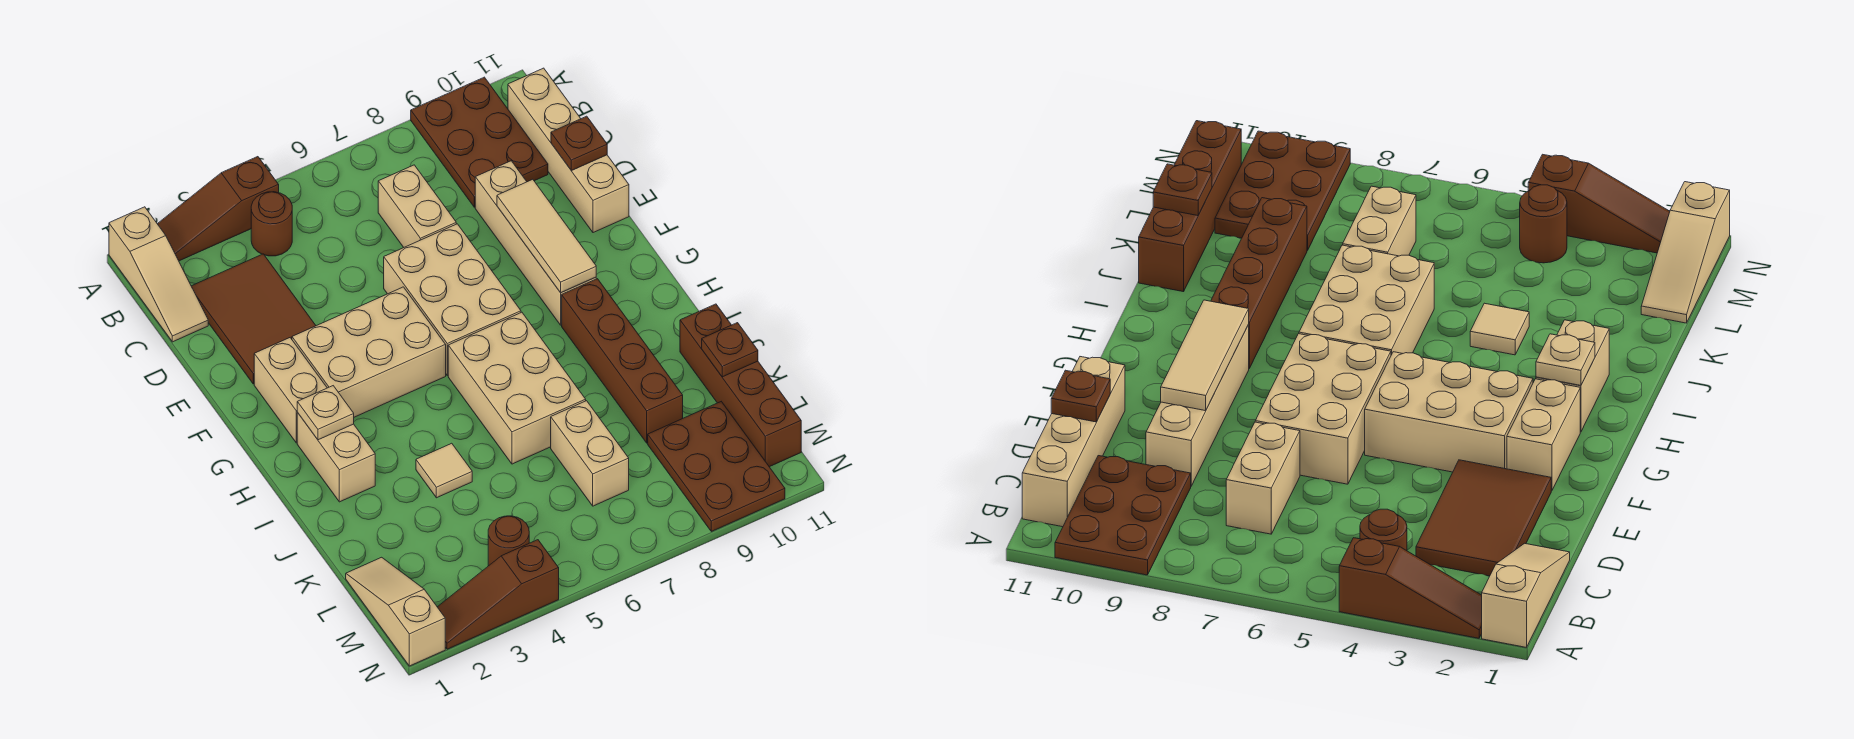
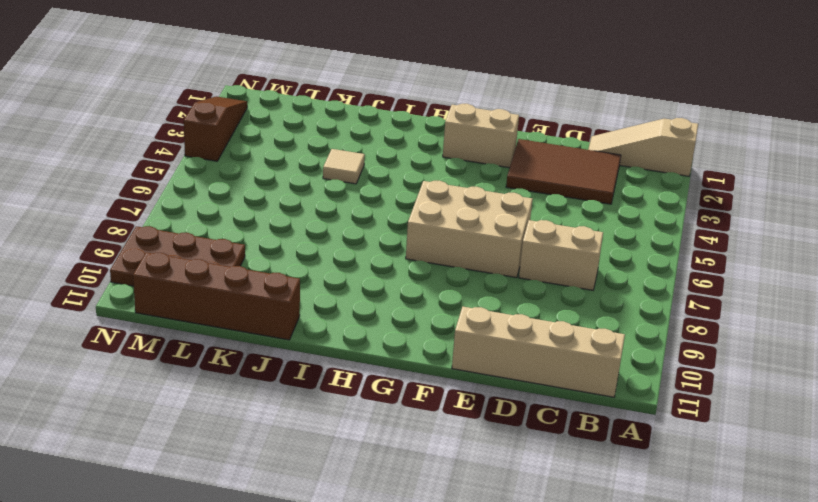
none -> brown slope A2:A4 level 1 top 4
none -> brown plate A9:C10 level 1
none -> brown round brick B4 level 1

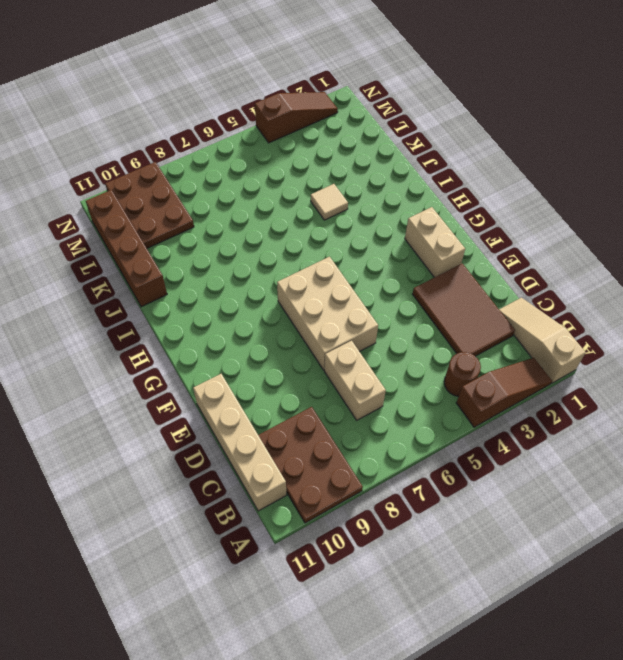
none -> tan brick D9:G9 level 1
none -> tan brick F3:G5 level 1
none -> tan brick H2:I2 level 1

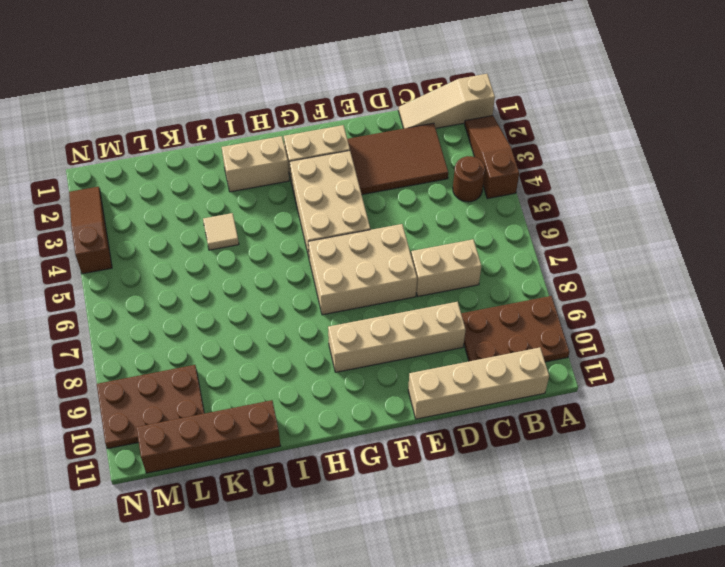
none -> tan brick H6:J7 level 1
none -> brown brick H9:K9 level 1
none -> tan brick K7:L7 level 1

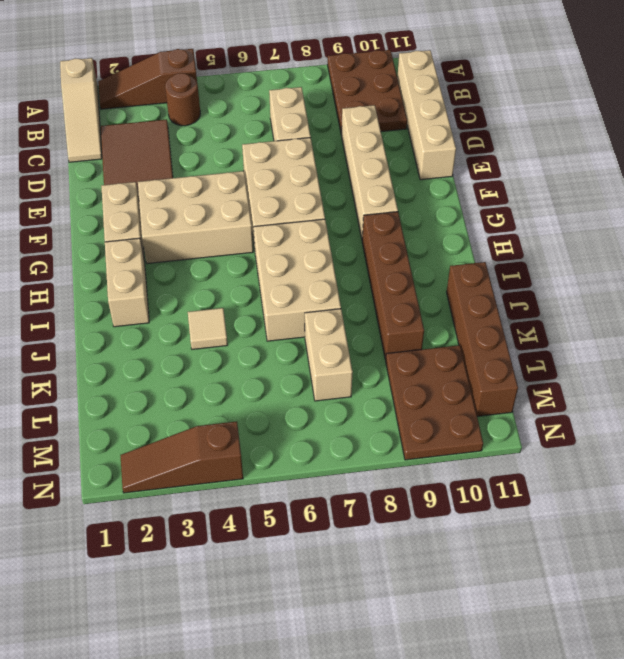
none -> tan slope L1:N1 level 1 top N
none -> brown round brick M4 level 1
none -> brown plate D11 level 2

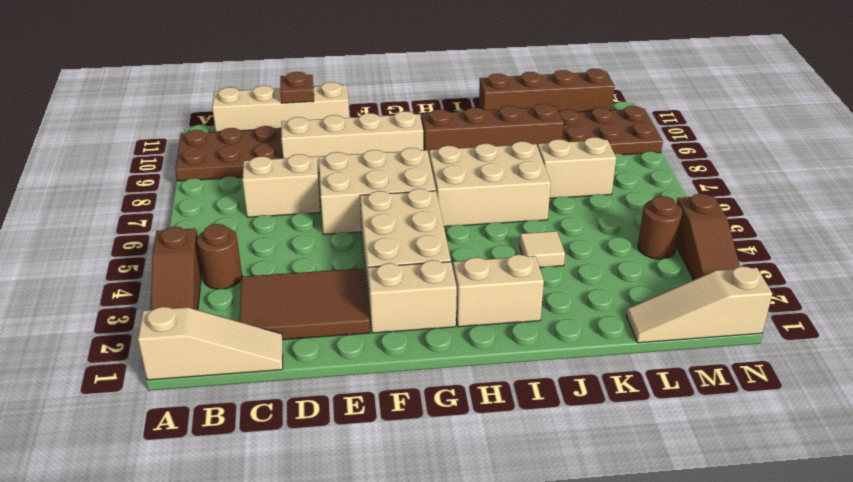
none -> tan tile E9:G9 level 2
none -> tan plate H2 level 2
none -> brown plate K11 level 2

